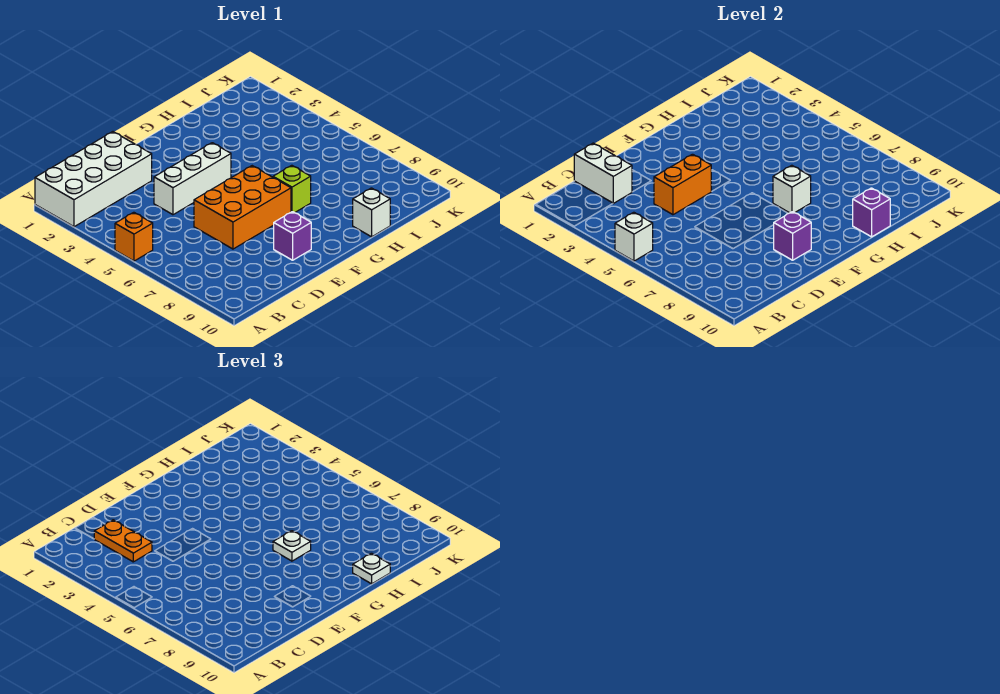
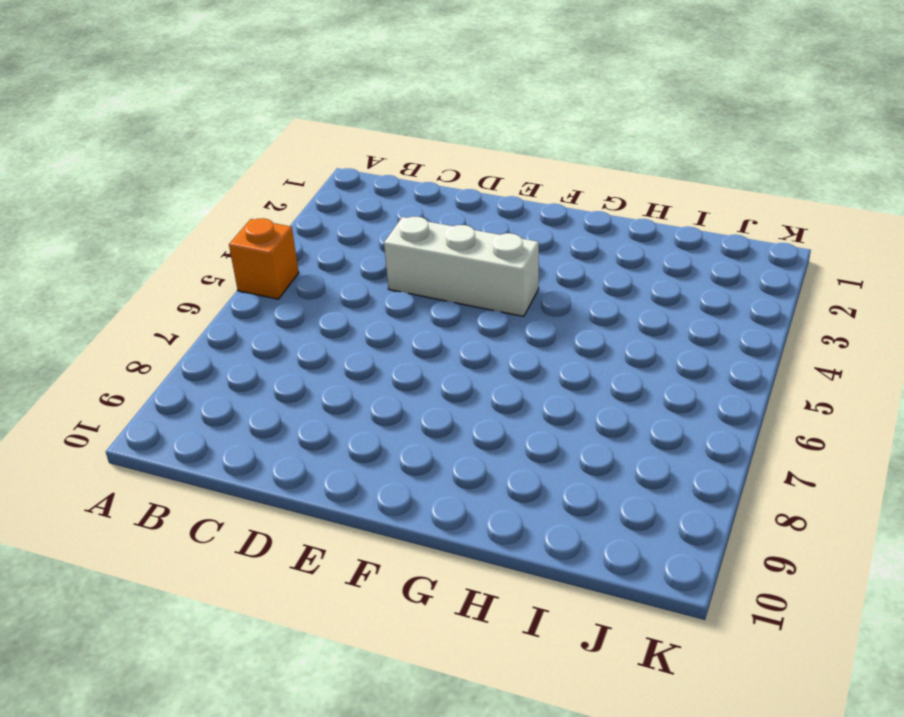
none -> white brick A1:D2 level 1
none -> orange brick D6:F7 level 1
none -> purple brick E9 level 1

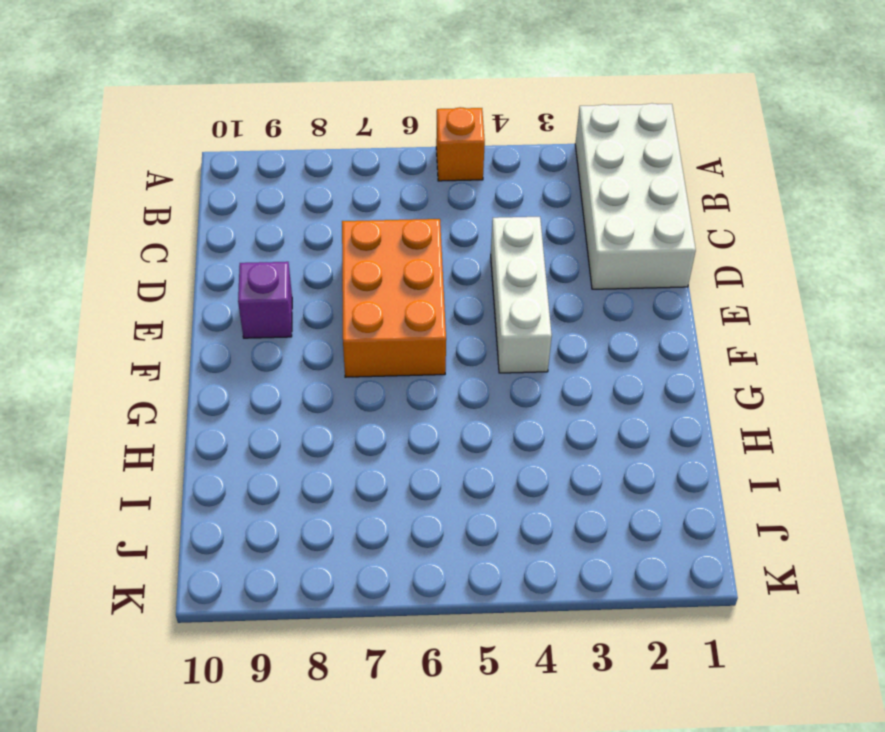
none -> lime brick G7 level 1
none -> white brick H10 level 1
none -> white brick A5 level 2

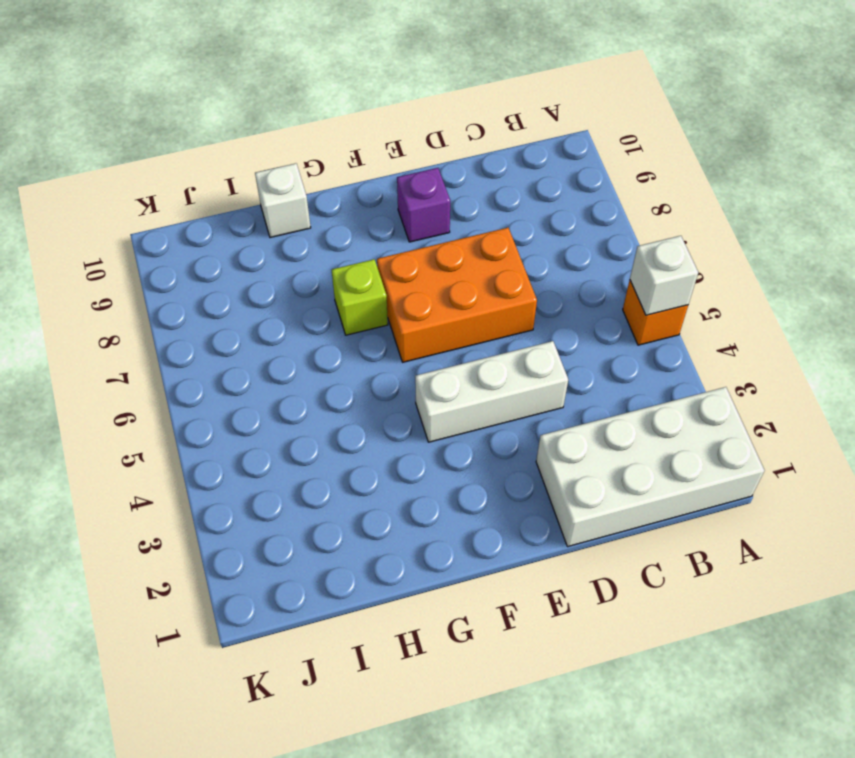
none -> white brick C1:C2 level 2
none -> orange brick D4:E4 level 2
none -> purple brick E9 level 2

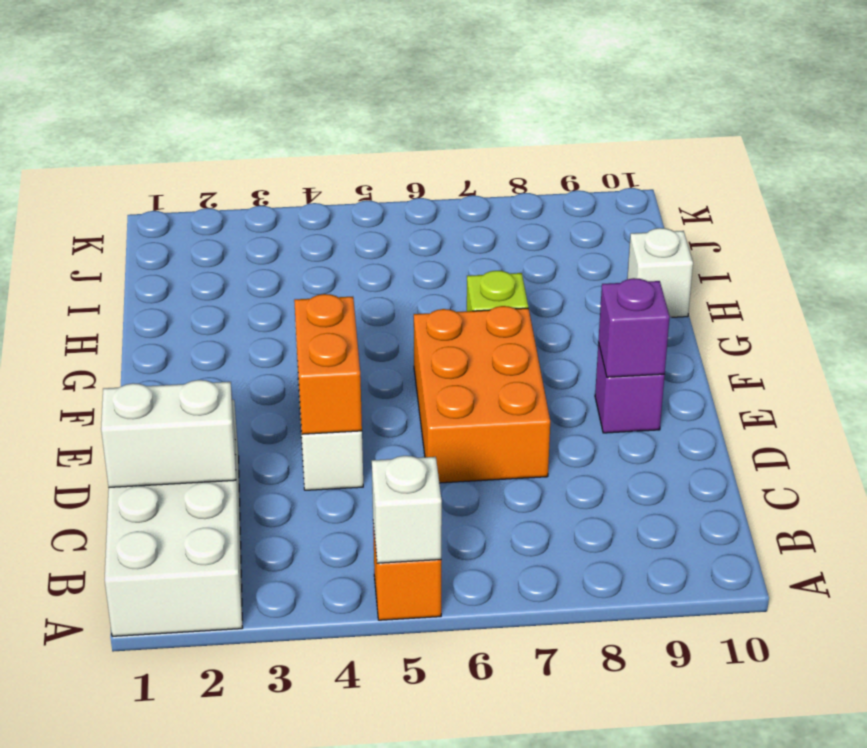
none -> white brick G7 level 2
none -> purple brick H10 level 2
none -> orange plate C2:C3 level 3

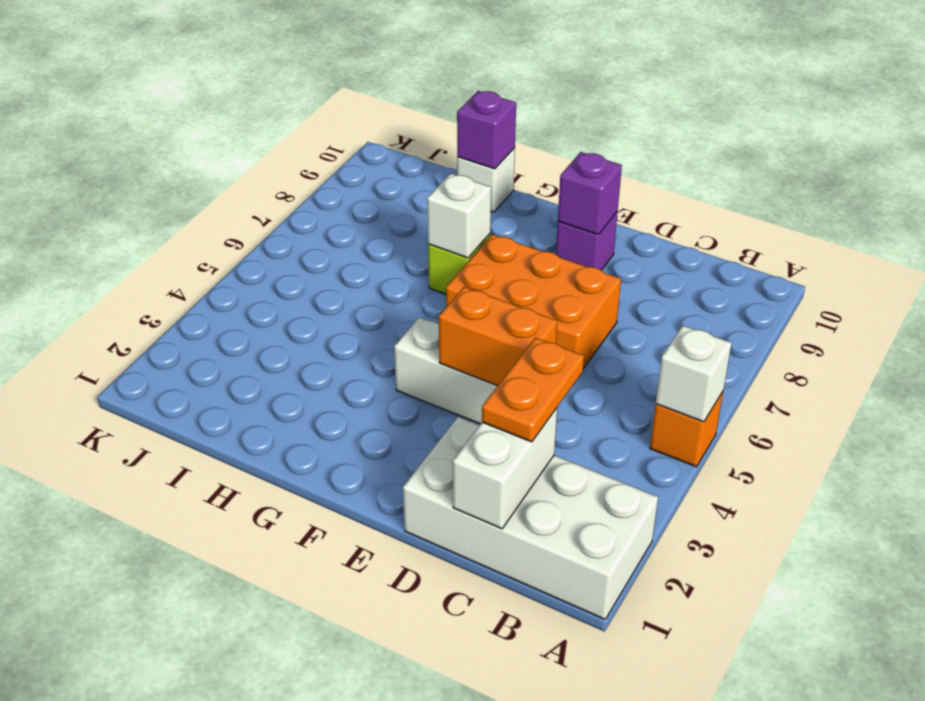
none -> white plate G7 level 3
none -> white plate H10 level 3

